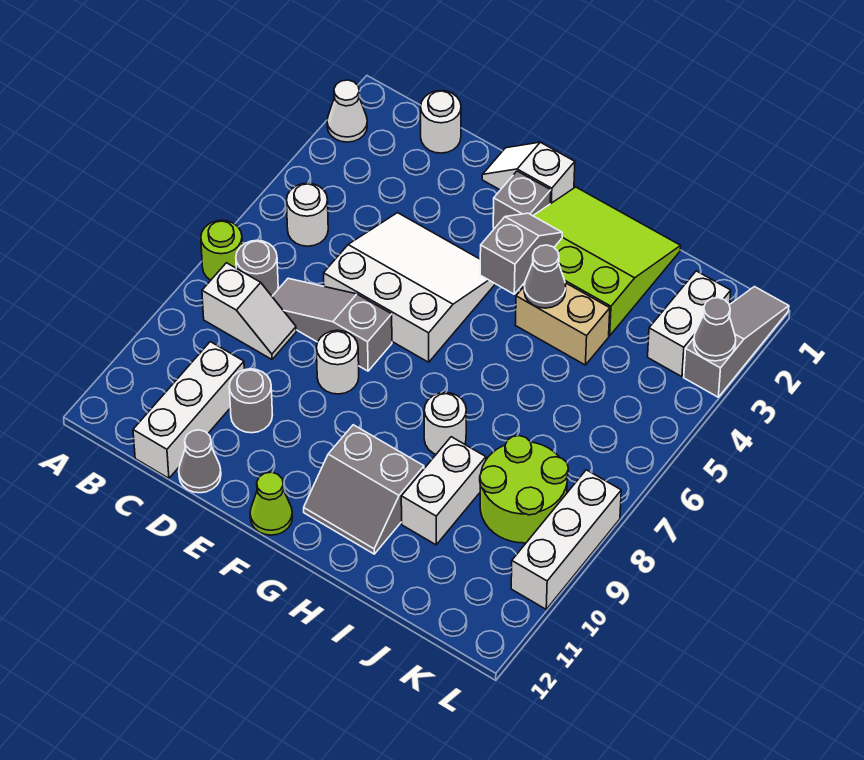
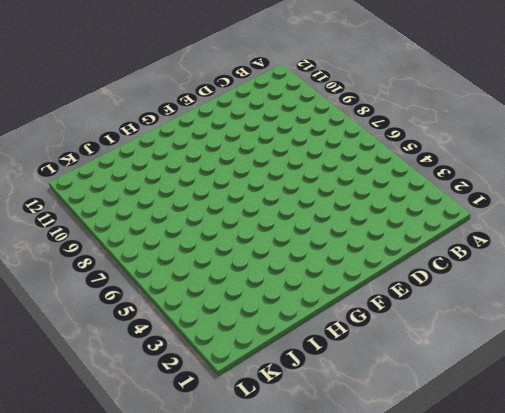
none -> white cone A2 level 1
none -> lime round brick A7 level 1
none -> white round brick B5 level 1

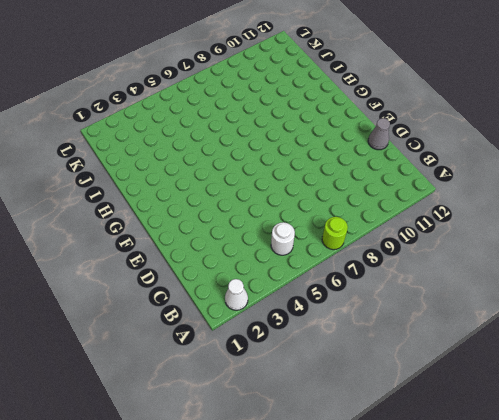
none -> grey round brick B7 level 1
none -> white slope B8:C8 level 1 top B
none -> white round brick C1 level 1

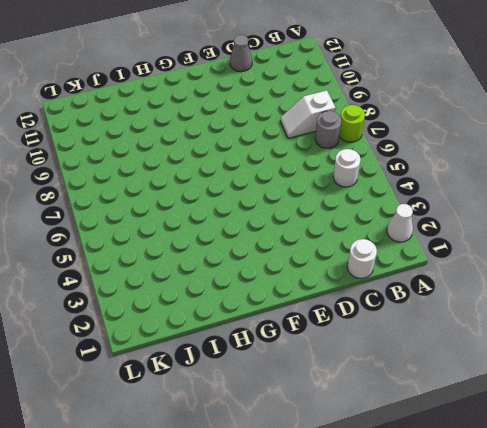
none -> grey slope C7:E7 level 1 top E
none -> white brick C10:C12 level 1
none -> white slope D4:F6 level 1 top 6

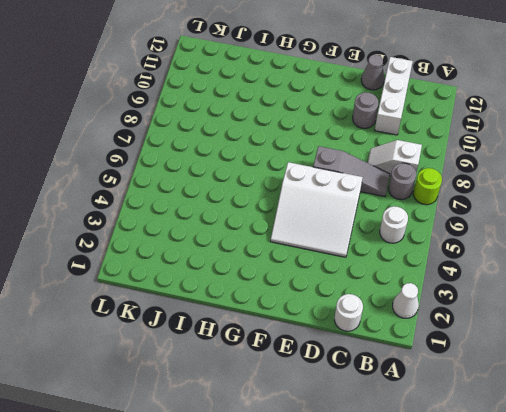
none -> white slope E1:F1 level 1 top F
none -> white round brick E8 level 1
none -> grey brick F2 level 1

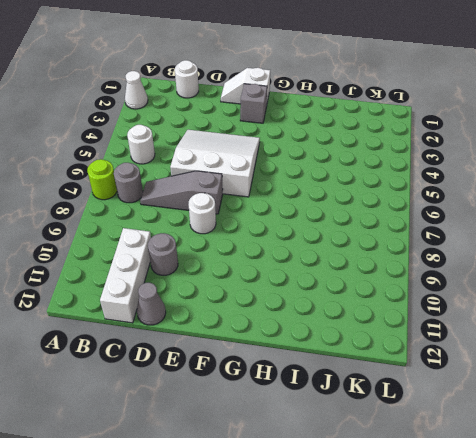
none -> white slope B8:C8 level 1 top B
none -> lime cone F12 level 1
none -> lime slope G1:I3 level 1 top 3

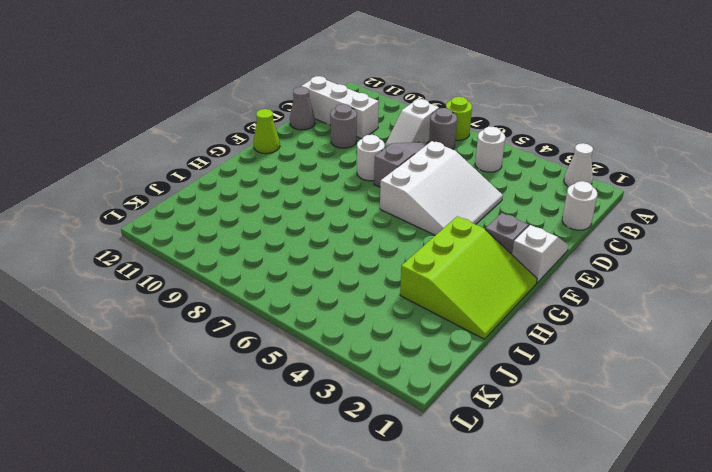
none -> grey slope G10:H11 level 1 top 10
none -> tan brick H4:I4 level 1
none -> white round brick H8 level 1

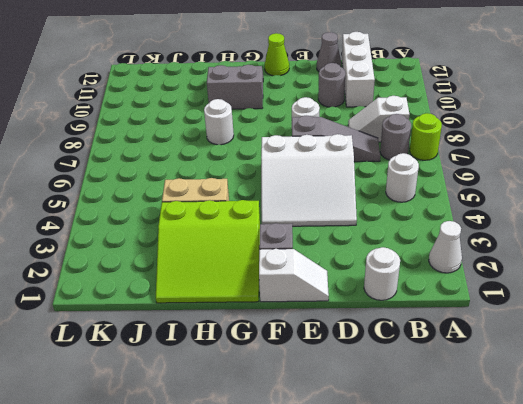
none -> white brick I9:I10 level 1
none -> lime round brick J8:K9 level 1
none -> white brick K2:K3 level 1

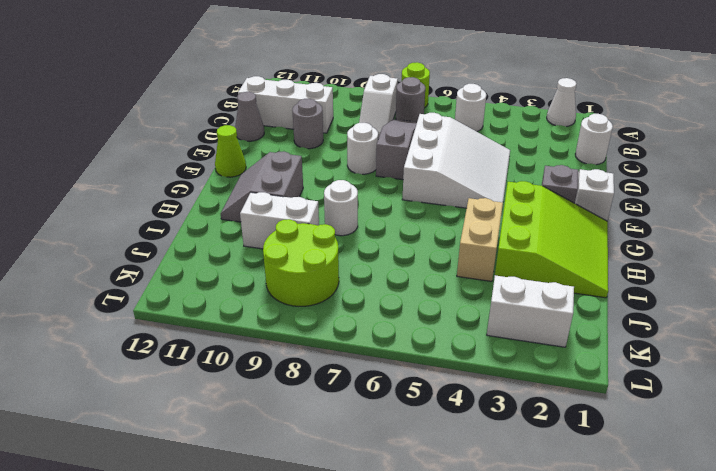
none -> grey slope L1:L3 level 1 top 3
none -> white brick L8:L10 level 1
none -> grey slope G3:G4 level 2 top 4

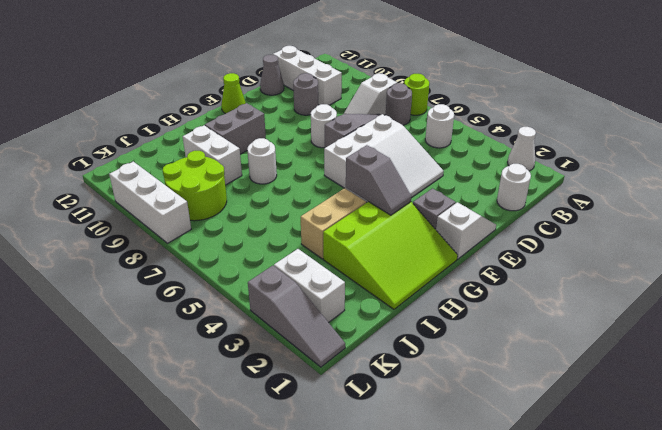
none -> grey cone H4 level 2
none -> grey cone L3 level 2

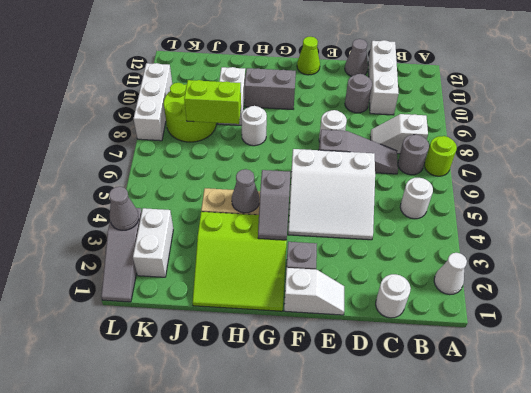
lime brick I8:J8 level 2 -> none

